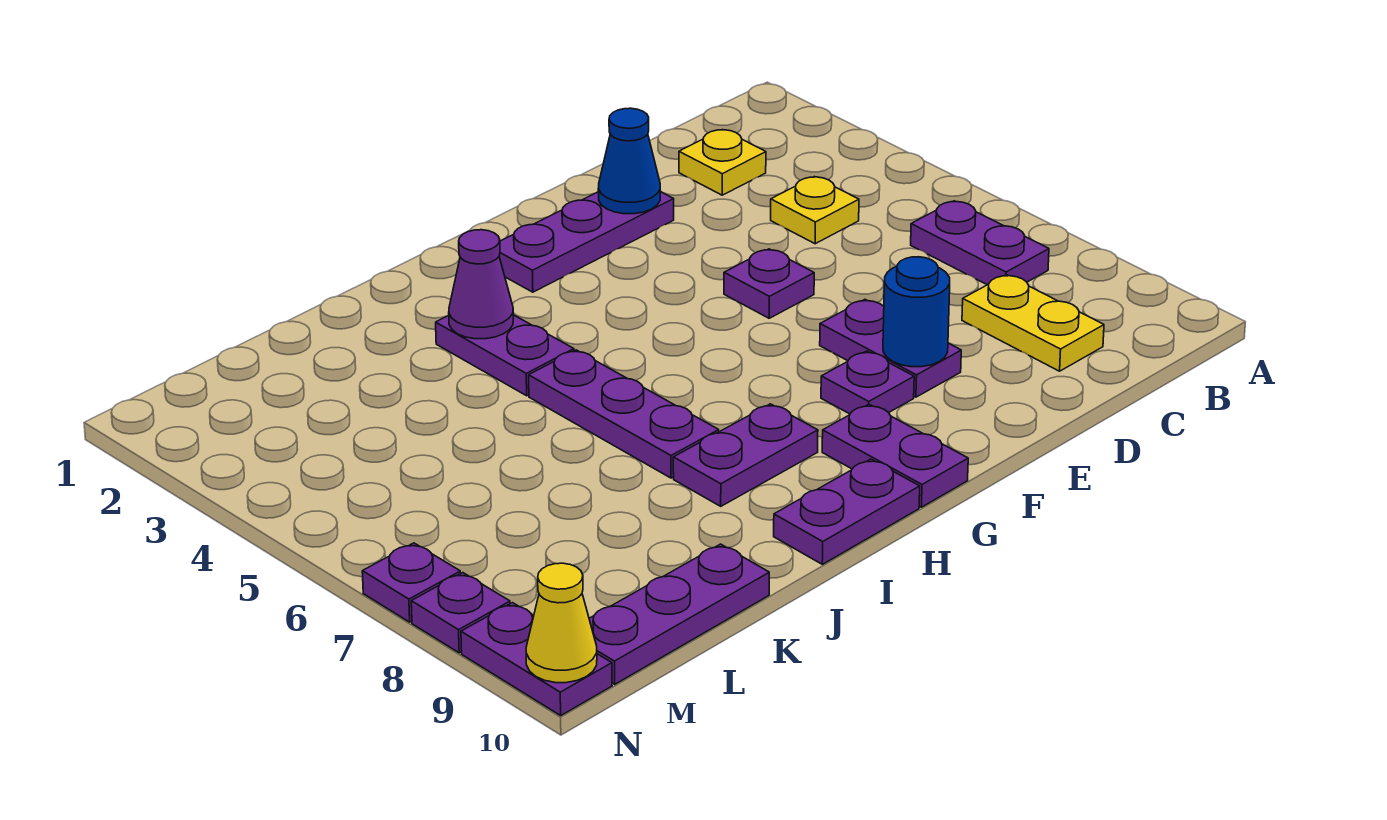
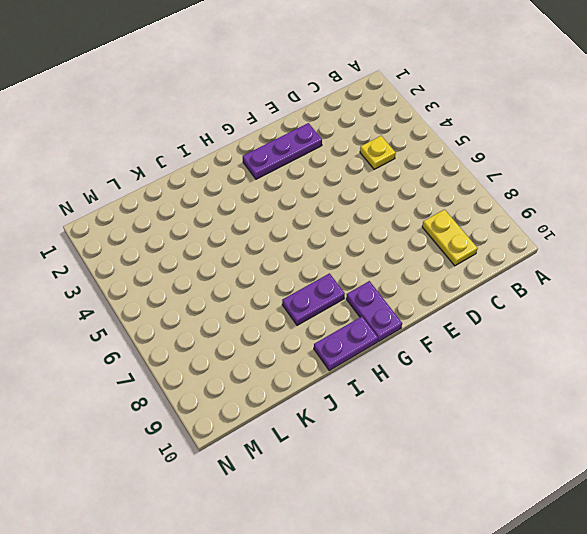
none -> purple plate B6:B7 level 1
none -> yellow plate C2 level 1
none -> purple plate E5 level 1

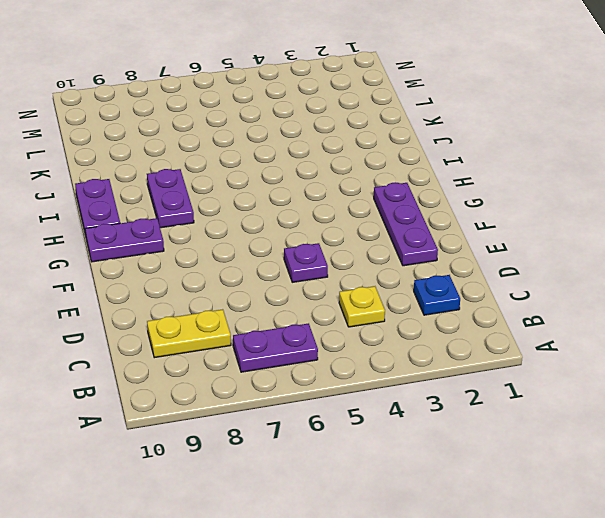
blue plate C2 level 1 -> yellow plate C2 level 1
none -> purple plate E7:E8 level 1
none -> purple plate F8 level 1
none -> purple plate I3:I4 level 1

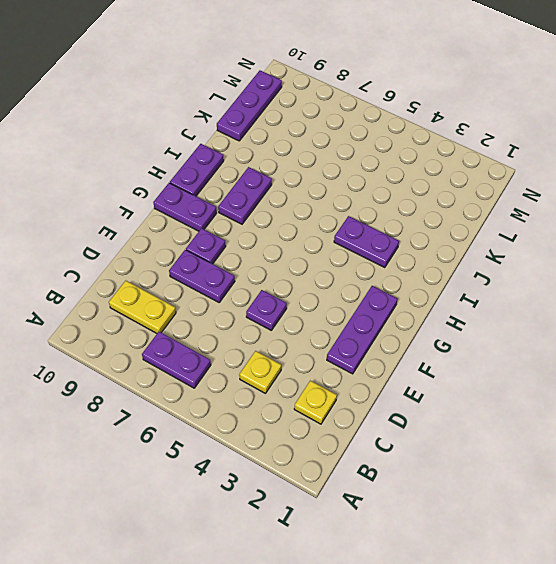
none -> purple plate I5:I7 level 1
none -> purple plate N7 level 1
none -> purple plate N8 level 1

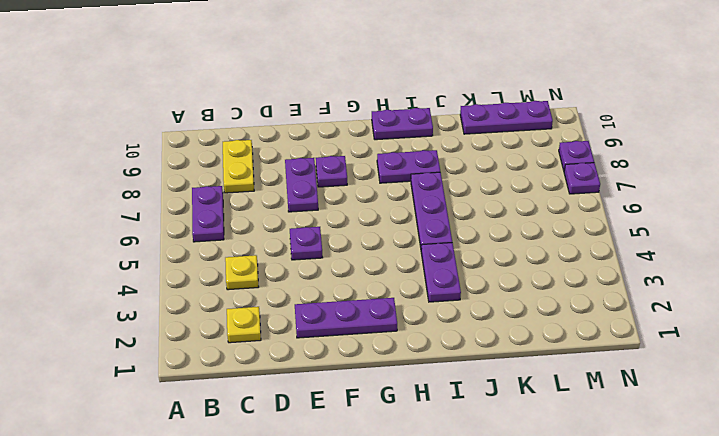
none -> purple plate G9:G10 level 1
none -> purple plate N9:N10 level 1
none -> blue cone E2 level 2

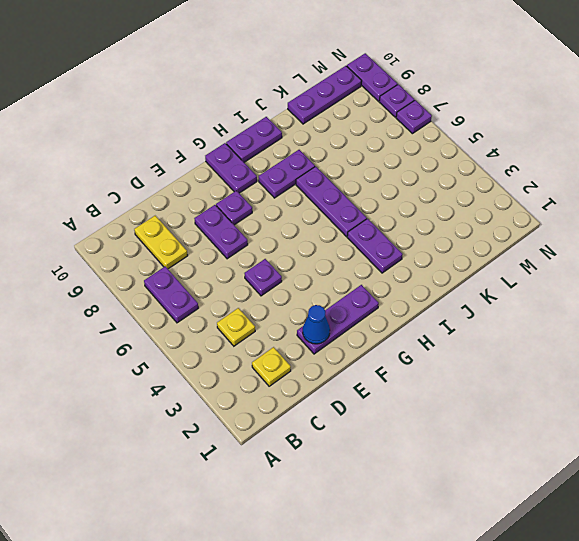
none -> blue round brick E8 level 2
none -> purple cone I3 level 2
none -> yellow cone N10 level 2

